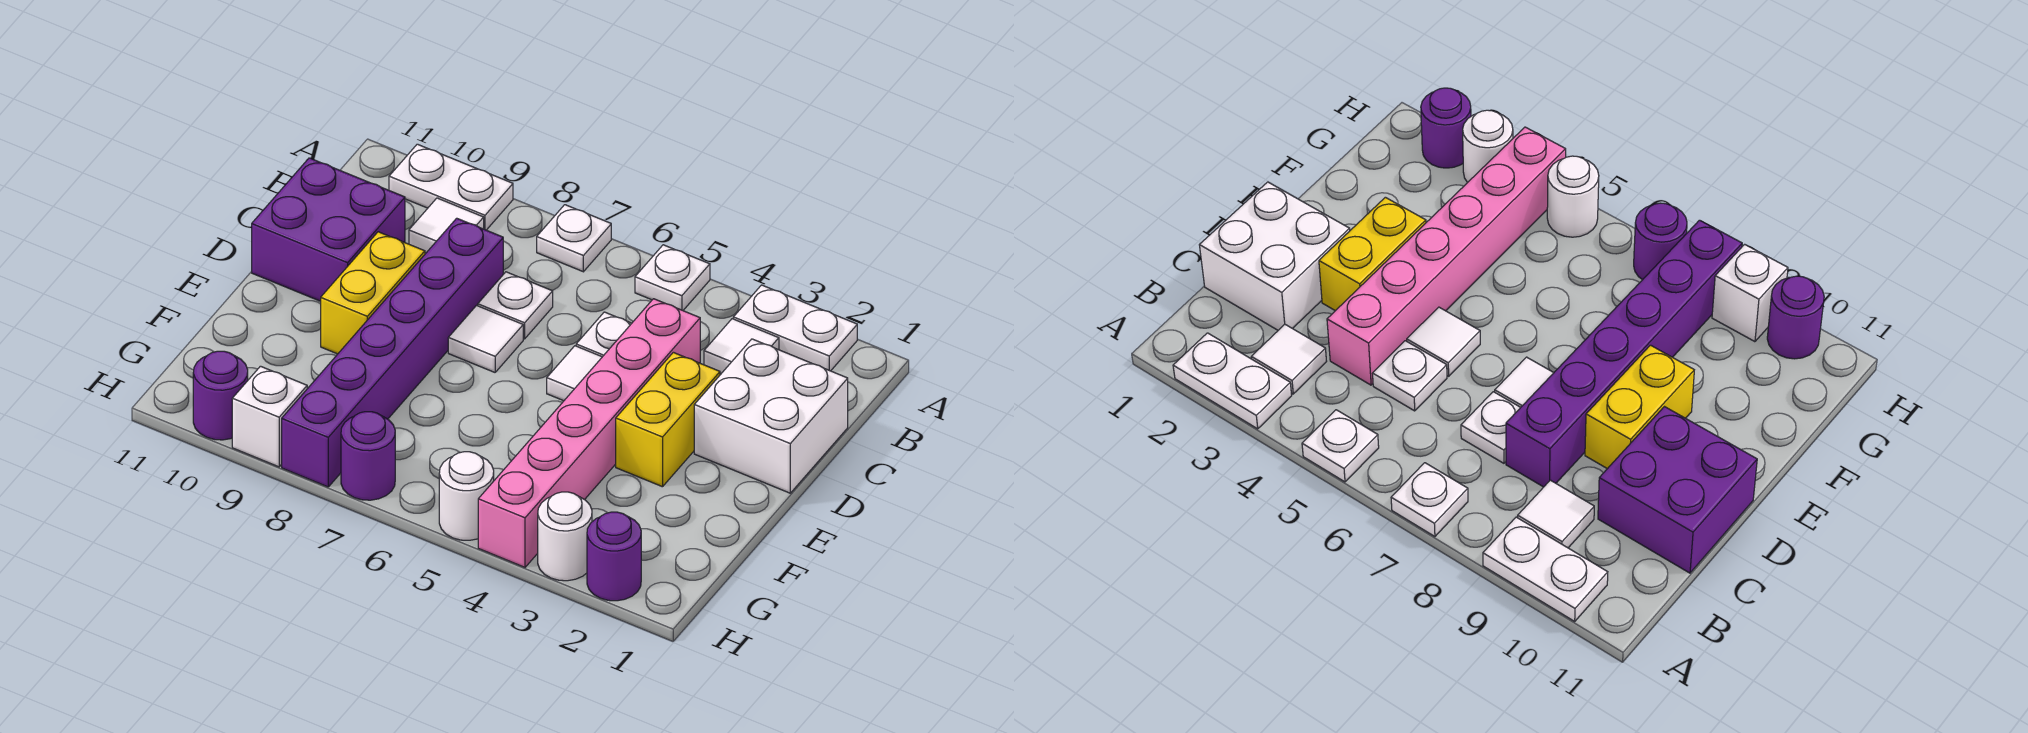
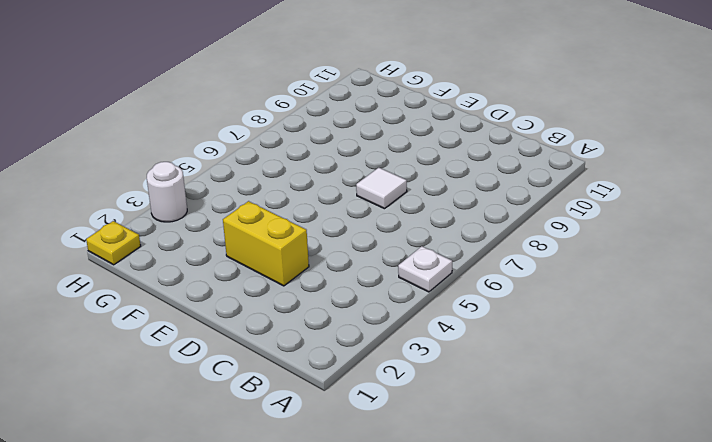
yellow plate H1 level 1 -> none
none -> white plate A2:A3 level 1
none -> white plate A7 level 1
none -> white plate A9:A10 level 1

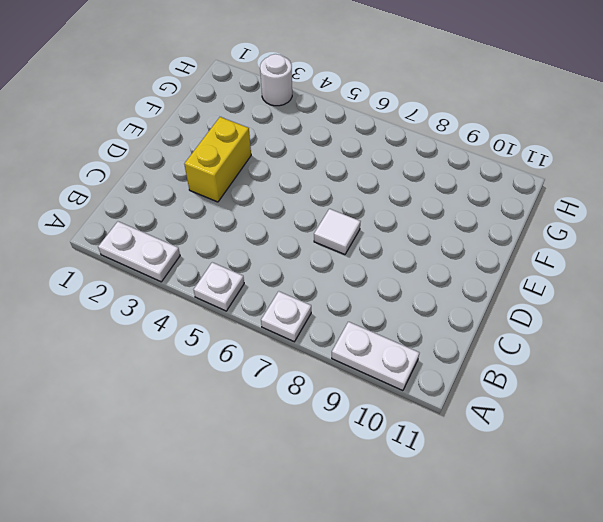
none -> white tile B3 level 1
none -> white tile B9 level 1
none -> white brick C1:D2 level 1

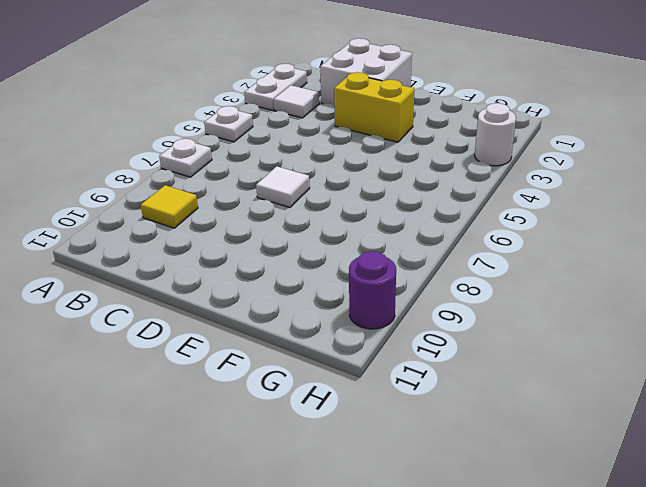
yellow tile B9 level 1 -> white tile B9 level 1
none -> white plate A9:A10 level 1
none -> pink brick C4:H4 level 1
none -> white plate C5 level 1

